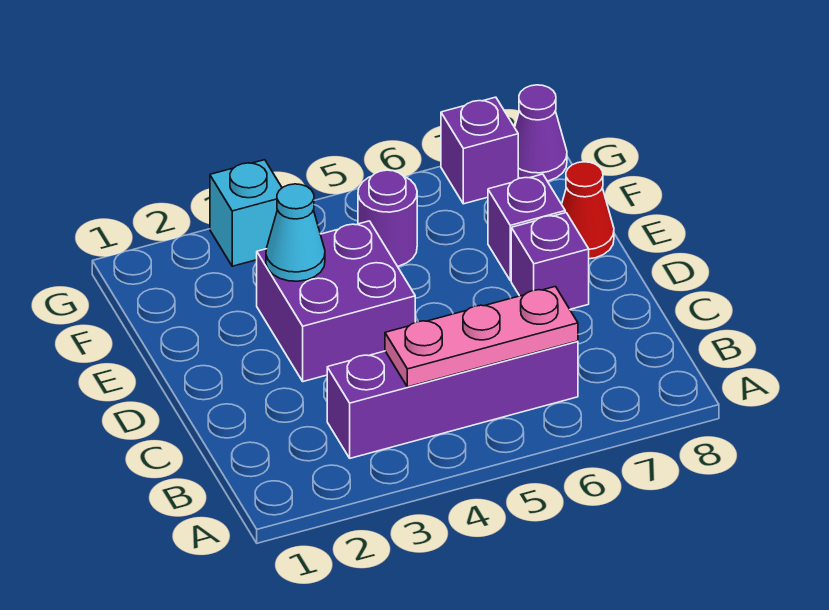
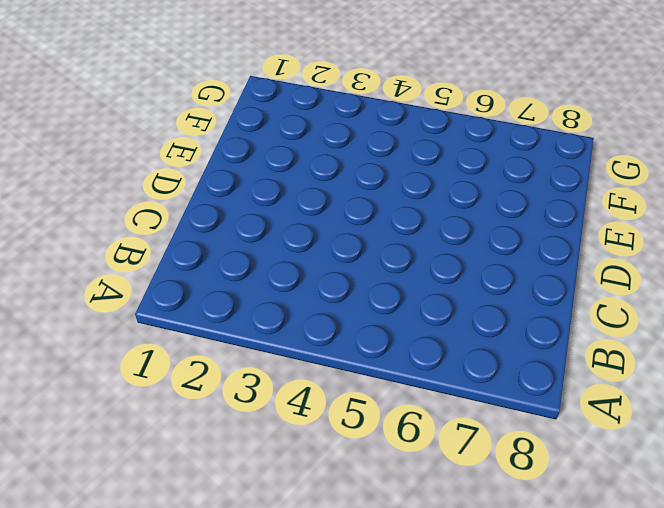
none -> purple brick B3:B6 level 1
none -> purple brick D3:E4 level 1

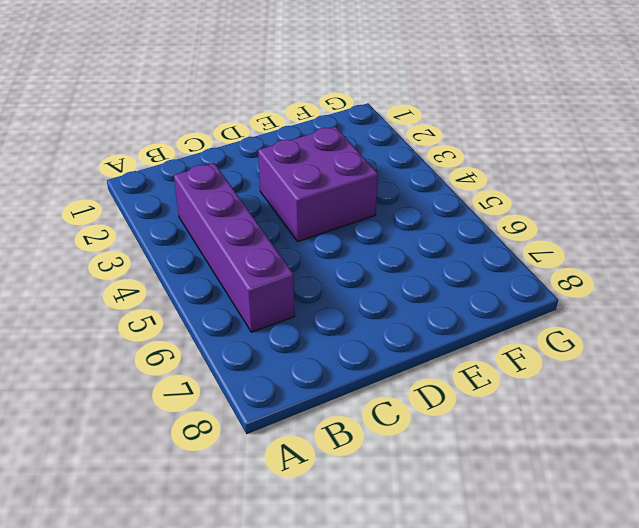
none -> purple brick D7 level 1
none -> purple brick E7 level 1

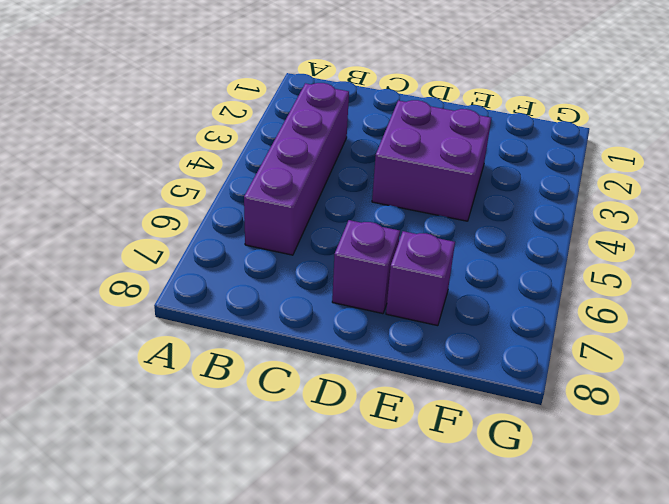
none -> red cone E8 level 1
none -> purple round brick F5 level 1

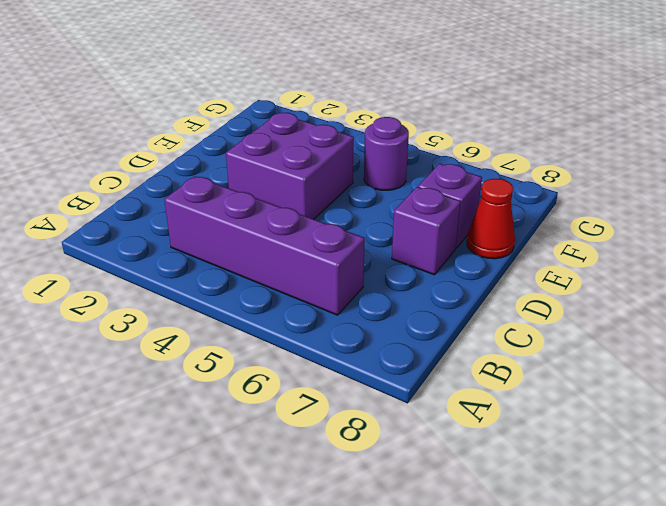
none -> cyan brick G3 level 1
none -> purple brick G7 level 1

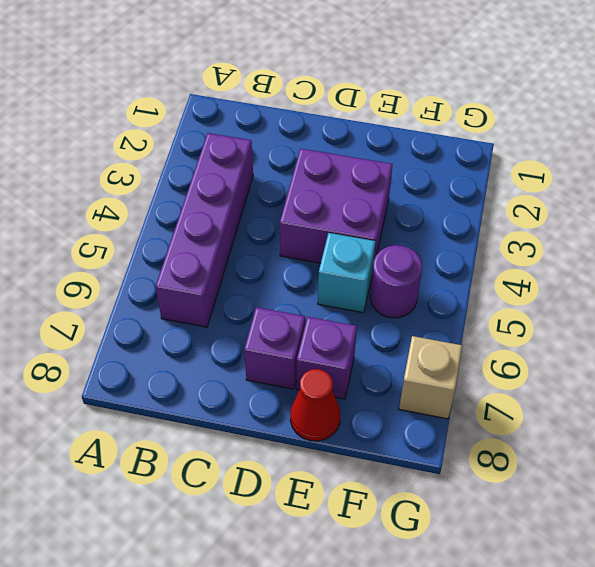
cyan brick E5 level 1 -> cyan brick G3 level 1
tan brick G7 level 1 -> purple brick G7 level 1
none -> purple cone G8 level 1
none -> pink plate B4:B6 level 2

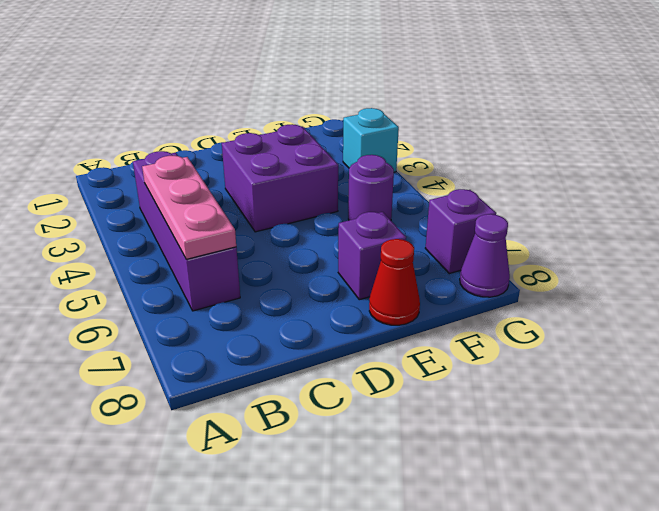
none -> purple brick D7 level 1
none -> cyan cone E3 level 2

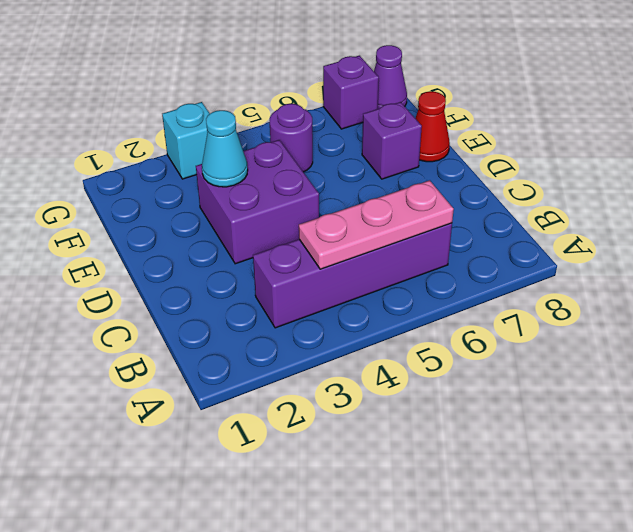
none -> purple brick D7 level 1

